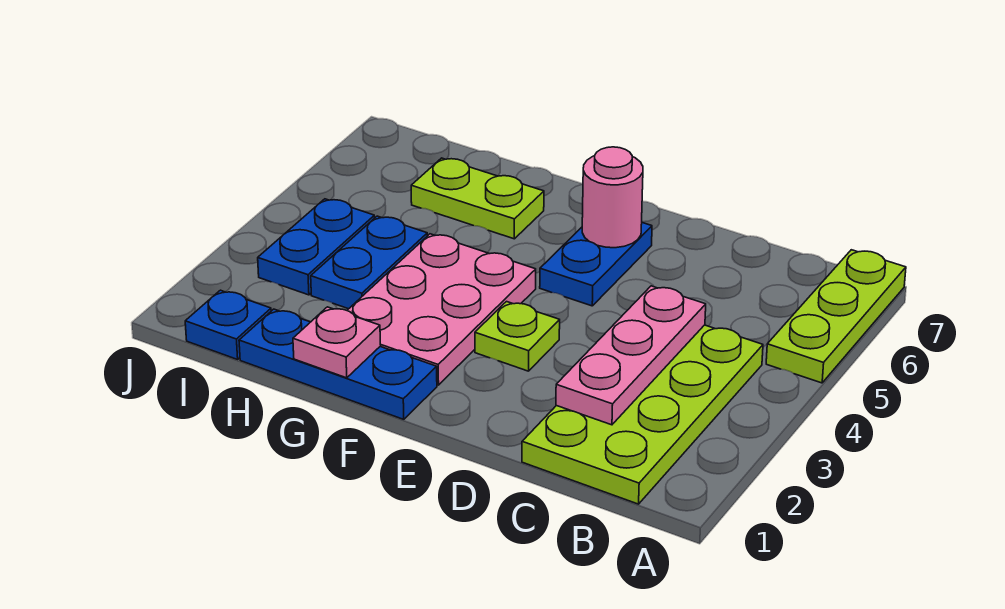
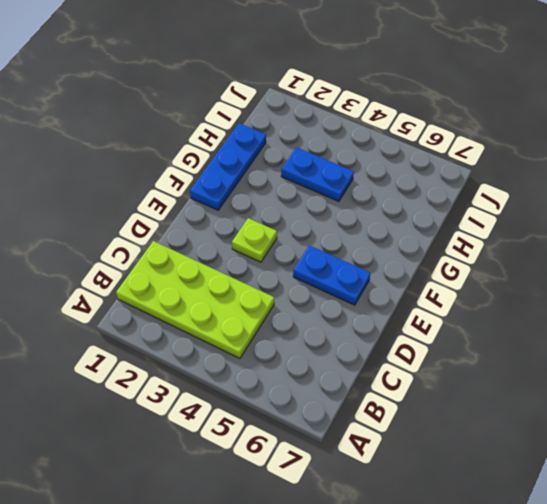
none -> lime plate A5:A7 level 1
none -> pink plate F2:G4 level 1
none -> lime plate G6:H6 level 1

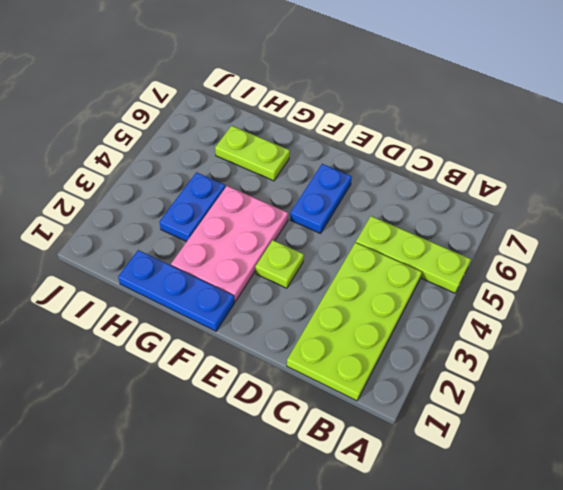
lime plate A5:C5 level 1 -> lime plate A5:A7 level 1
none -> blue plate I1 level 1
none -> blue plate I3:I4 level 1
none -> pink plate C2:C4 level 2

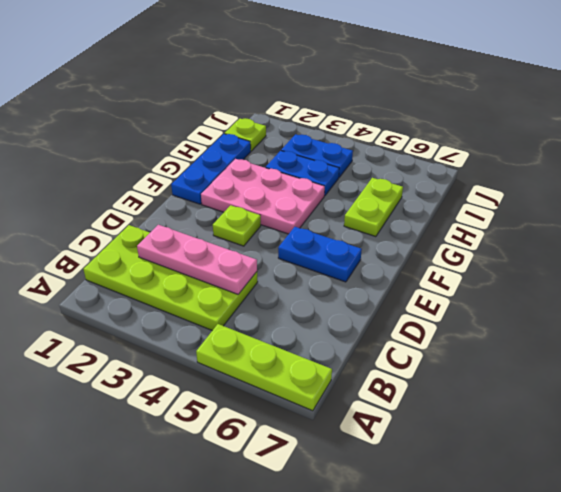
lime plate I1 level 1 -> blue plate I1 level 1
none -> pink round brick E6 level 2
none -> pink plate G1 level 2

